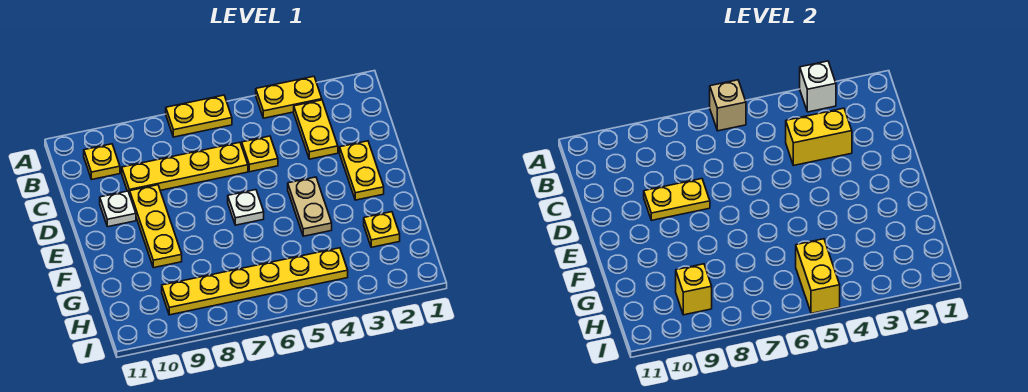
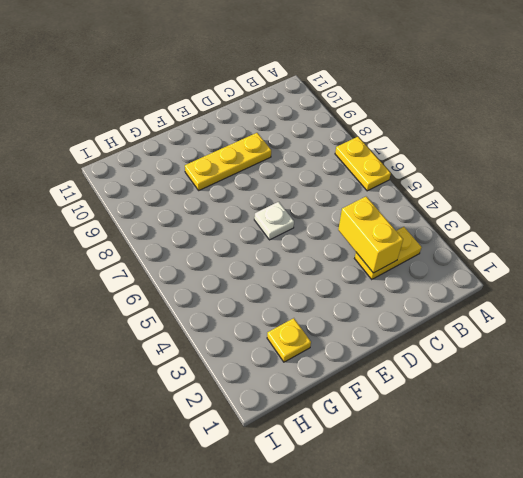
none -> yellow plate A3:A4 level 1
none -> yellow plate B10 level 1
none -> yellow plate C5 level 1

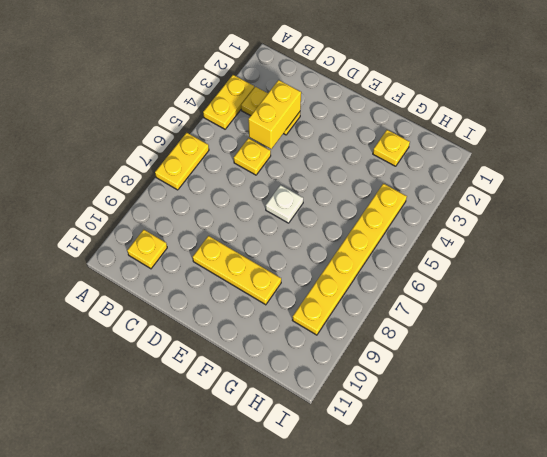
none -> yellow plate C6:C9 level 1
none -> yellow plate D2:E2 level 1
none -> white plate D10 level 1

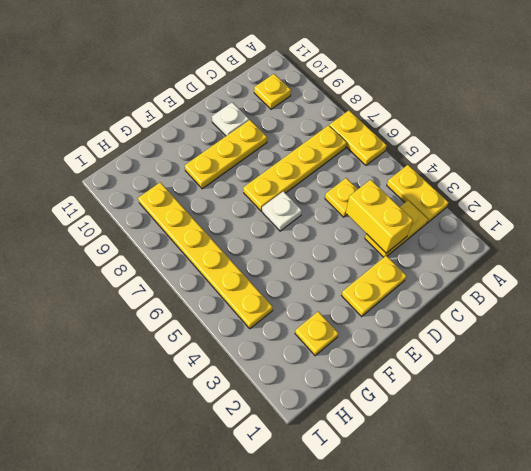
yellow plate B7:E7 level 1 -> yellow plate C6:C9 level 1
none -> tan plate E4:F4 level 1
none -> white brick A3 level 2
none -> tan brick A6 level 2

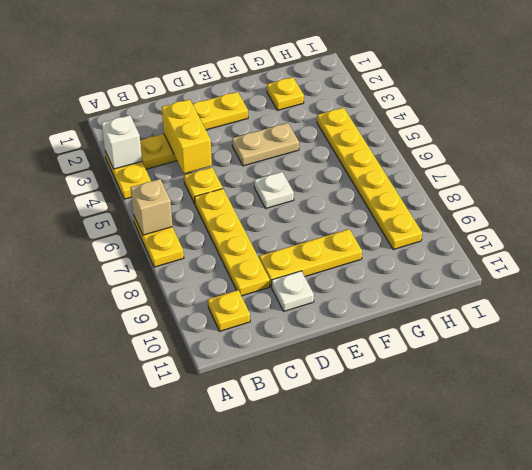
none -> yellow plate D8:D9 level 2
none -> yellow brick H5:I5 level 2
none -> yellow brick H9 level 2

